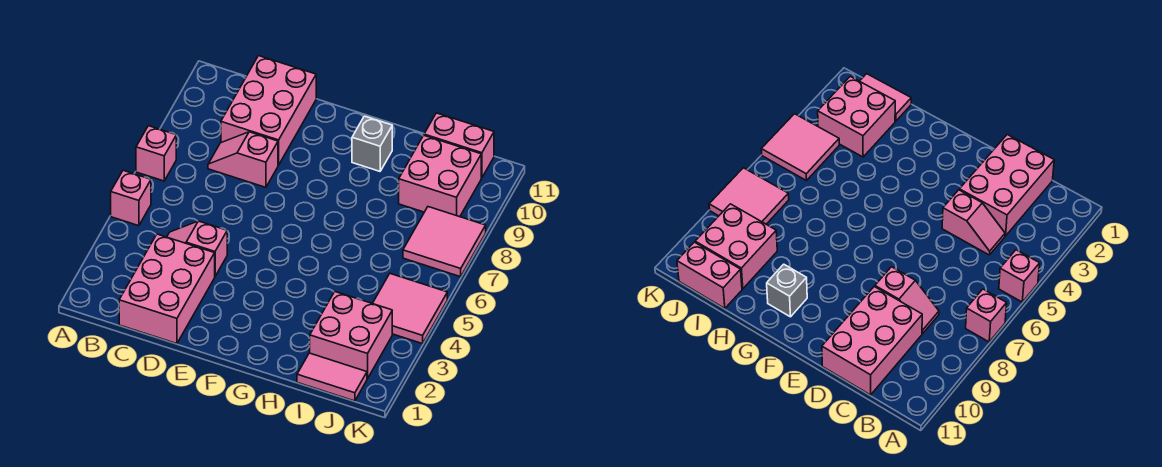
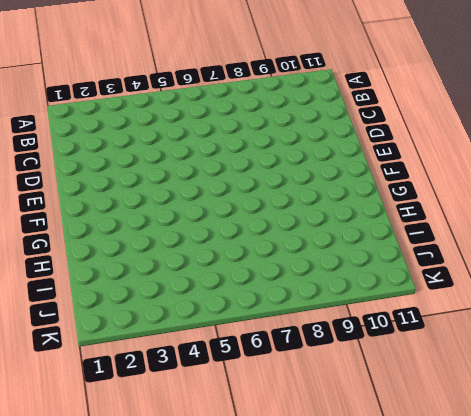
none -> pink brick A5 level 1
none -> pink brick A7 level 1
none -> pink brick C1:D3 level 1

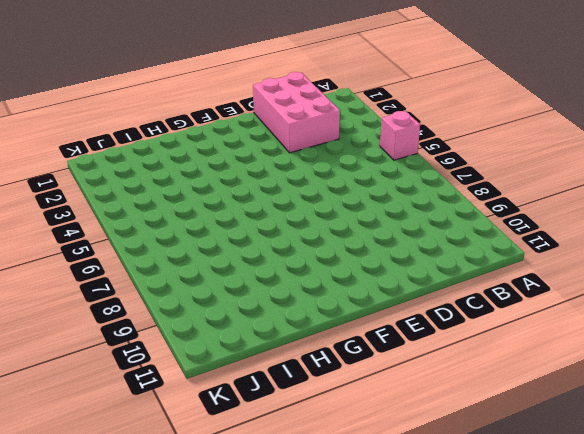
none -> pink brick A7 level 1
none -> pink slope C4:D4 level 1 top D
none -> pink slope C8:D8 level 1 top D

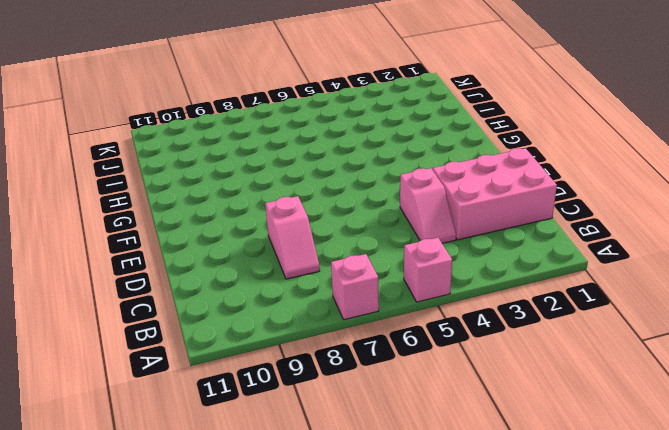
none -> pink brick C9:D11 level 1
none -> grey brick G10 level 1
none -> pink tile I1:J1 level 1

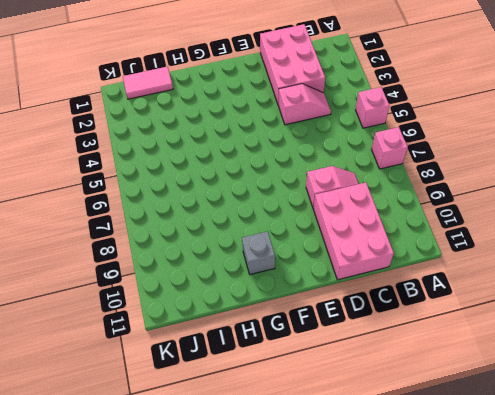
none -> pink brick I2:J3 level 1
none -> pink brick I9:J10 level 1
none -> pink brick I11:J11 level 1

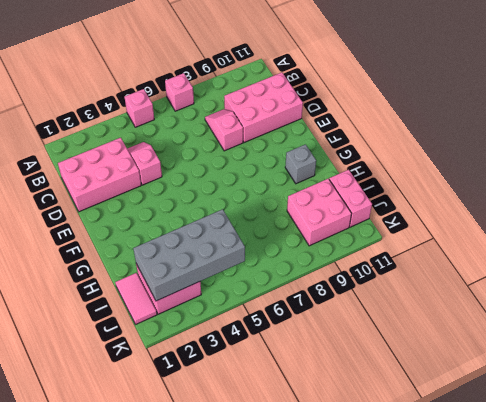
grey brick I2:J5 level 2 -> none
none -> pink tile J4:K5 level 1
none -> pink tile J7:K8 level 1

